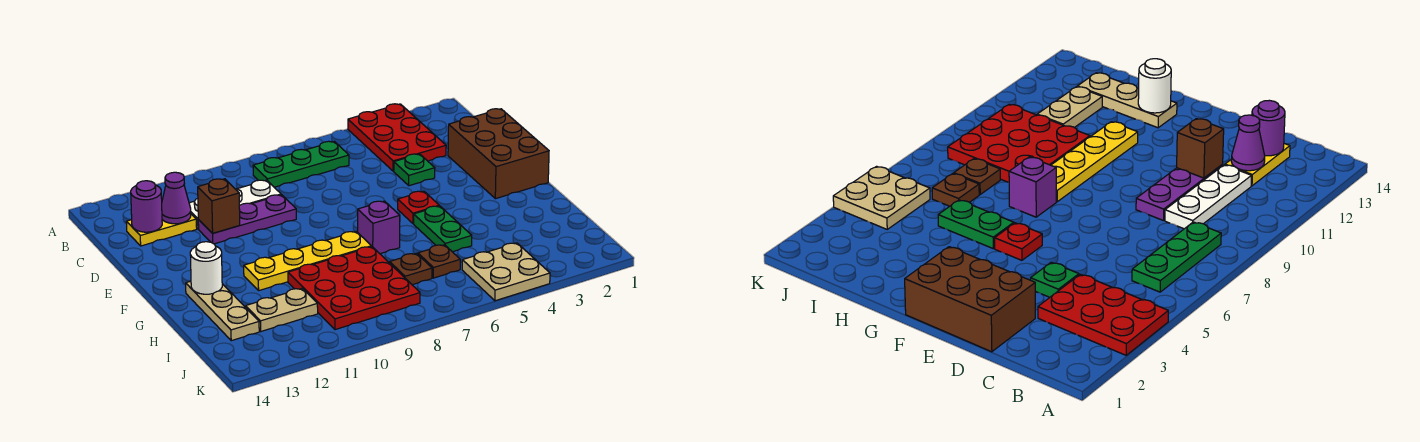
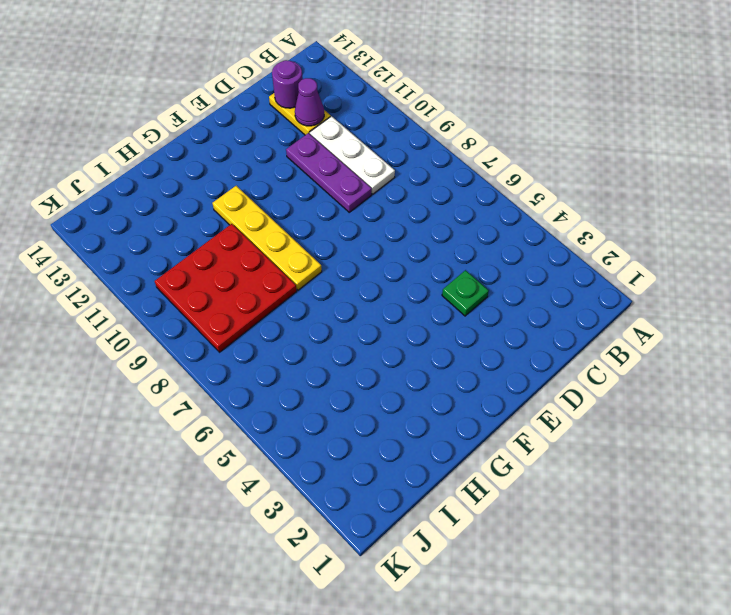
none -> red plate A3:C4 level 1
none -> green plate B6:B8 level 1
none -> brown brick D1:F2 level 1

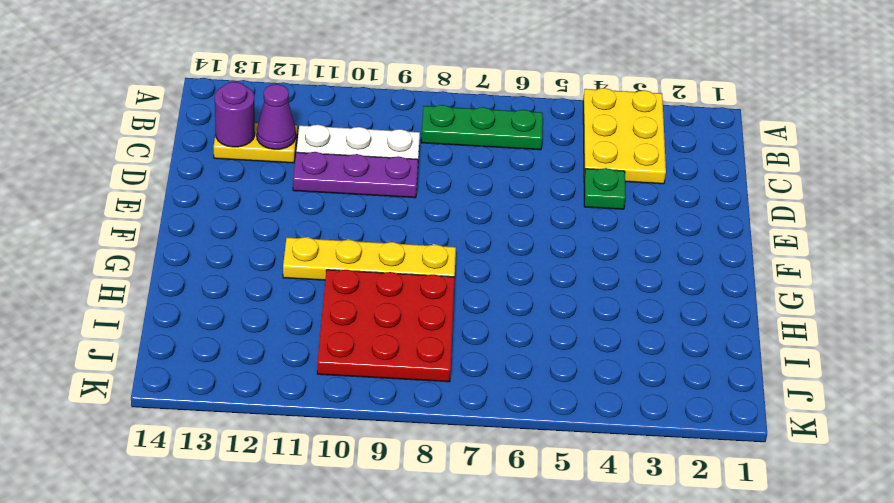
yellow plate A3:C4 level 1 -> red plate A3:C4 level 1
none -> brown brick D1:F2 level 1
none -> red plate F5 level 1
none -> green plate G5:H5 level 1

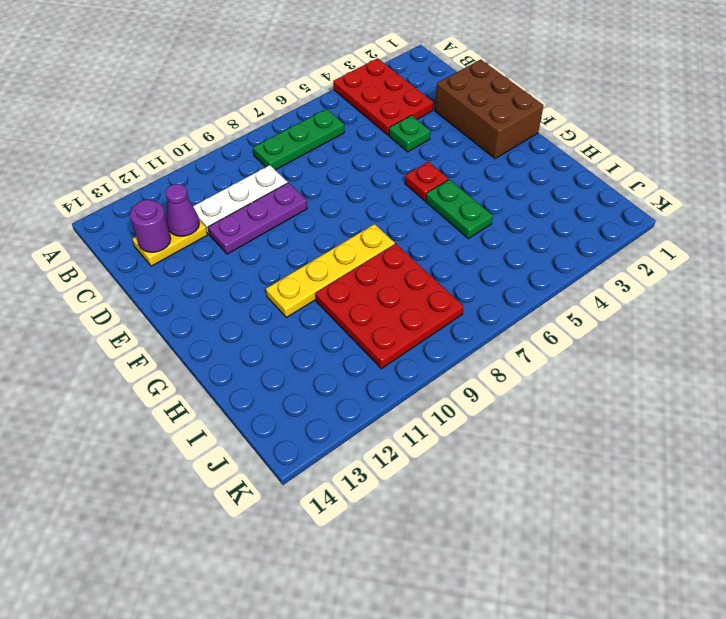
none -> purple brick G7 level 1
none -> tan plate G13:I13 level 1
none -> brown plate I6 level 1

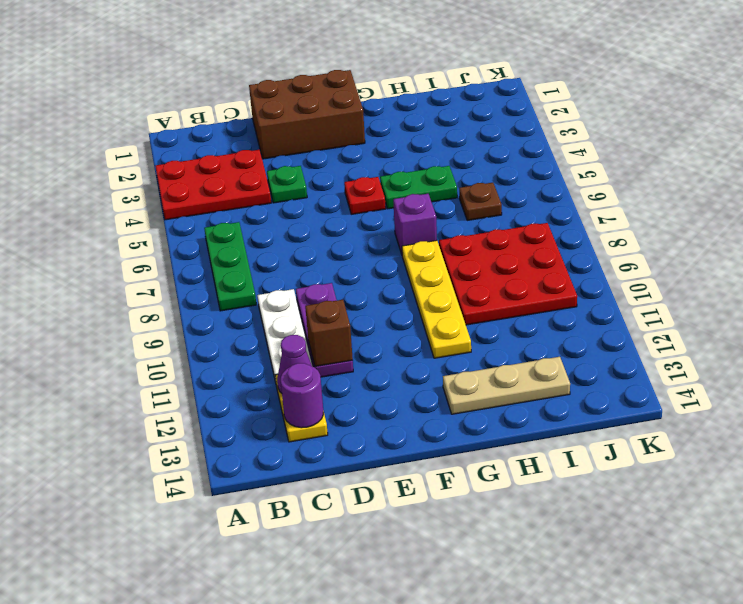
none -> brown plate I7 level 1
none -> tan plate I11:I12 level 1
none -> tan plate J4:K5 level 1

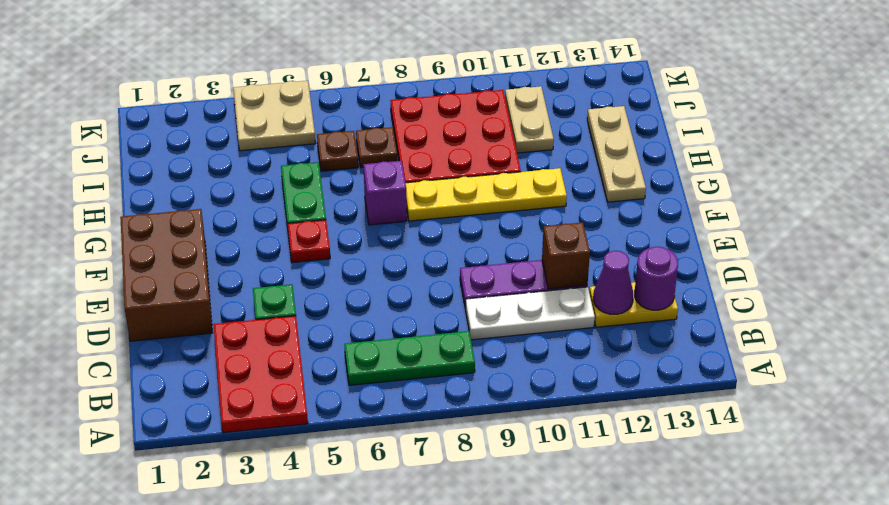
tan plate I11:J11 level 1 -> tan plate I11:I12 level 1
none -> white round brick G13 level 2

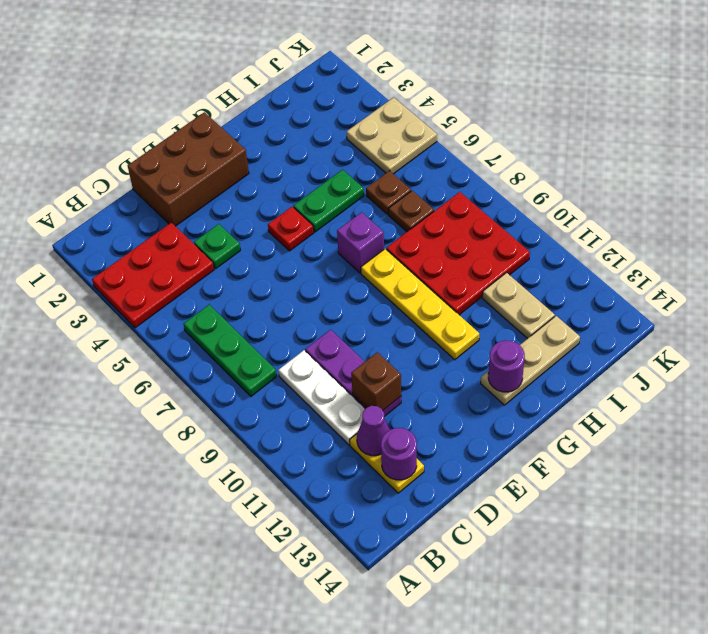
purple round brick G13 level 2 -> white round brick G13 level 2

